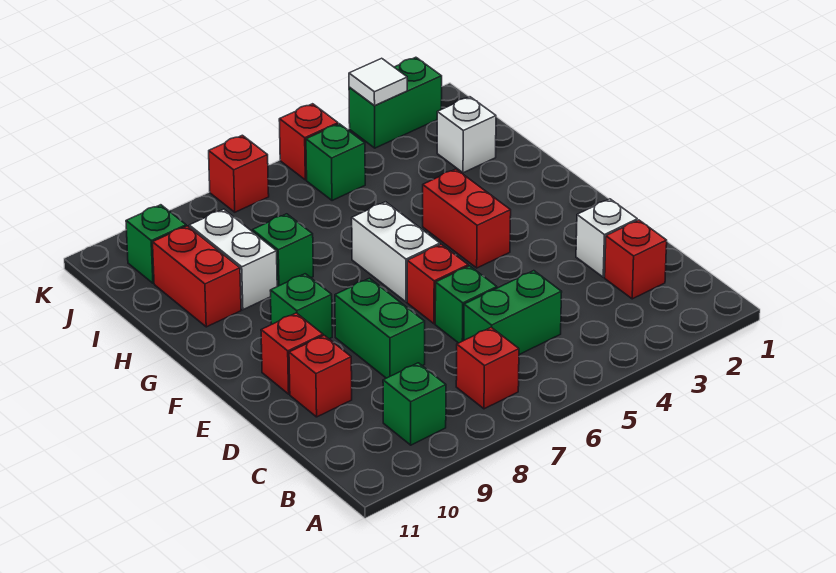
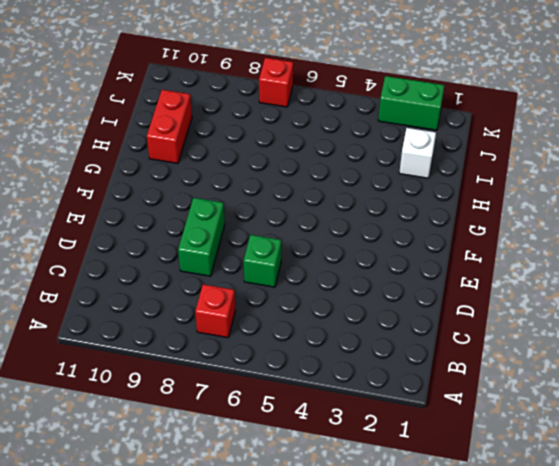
none -> green brick B9 level 1
none -> red brick C2 level 1
none -> green brick C5:C6 level 1

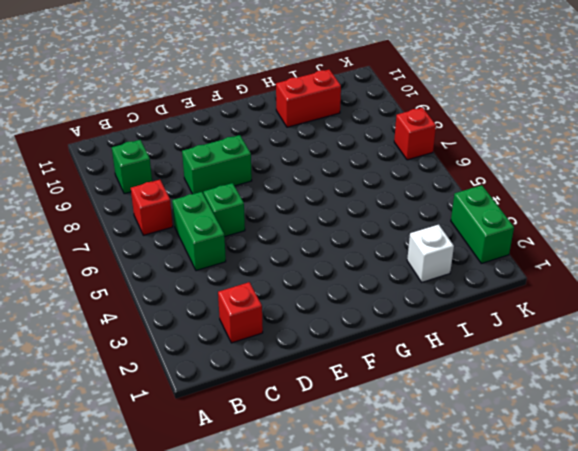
none -> white brick D2 level 1
none -> red brick D10 level 1
none -> red brick E6 level 1

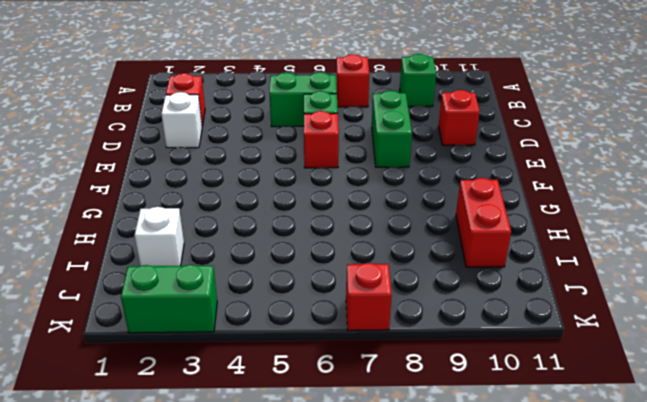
none -> red brick E10 level 1
none -> red brick F4:G4 level 1
none -> white brick F6:G6 level 1

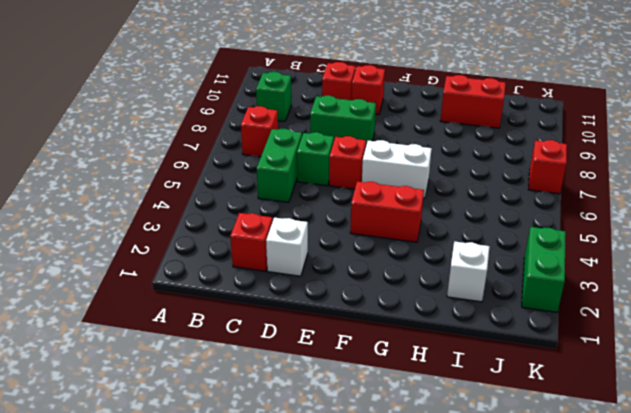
none -> green brick F9 level 1
none -> green brick H8 level 1
none -> white brick H9:I9 level 1

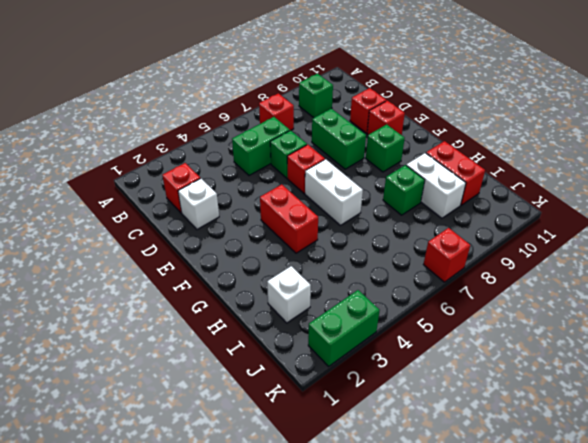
none -> green brick J5 level 1
none -> green brick J10 level 1
none -> red brick K5 level 1

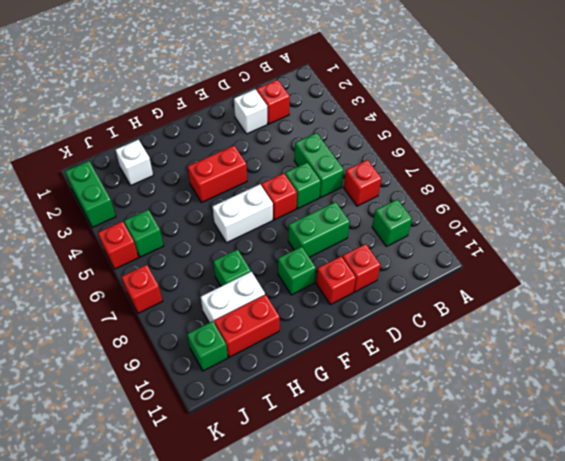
none -> white tile K3 level 2

